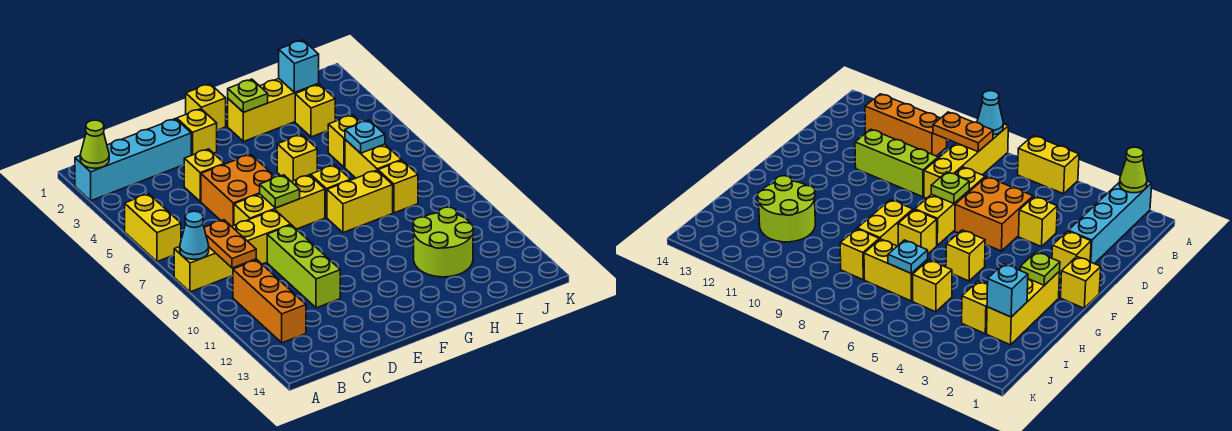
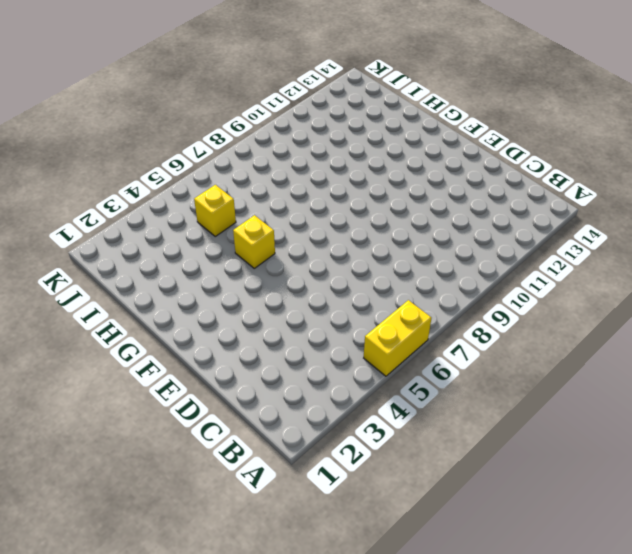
none -> cyan brick A2:D2 level 1
none -> yellow brick A8:D8 level 1
none -> orange brick B10:B12 level 1

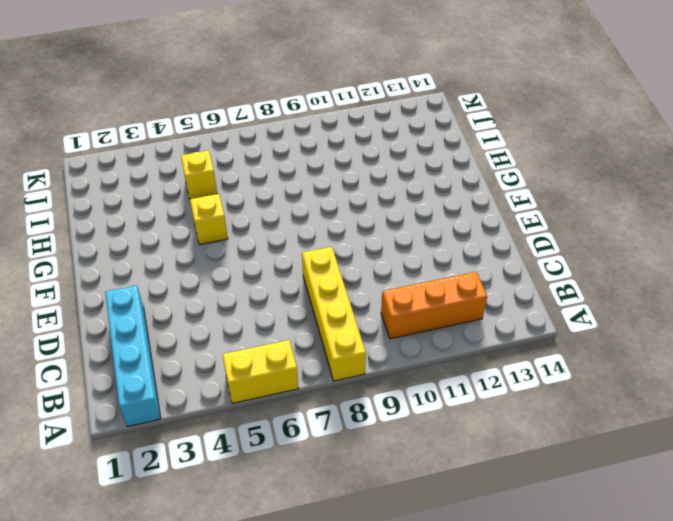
none -> yellow brick D4 level 1
none -> orange brick D5:E6 level 1
none -> yellow brick D7:F7 level 1

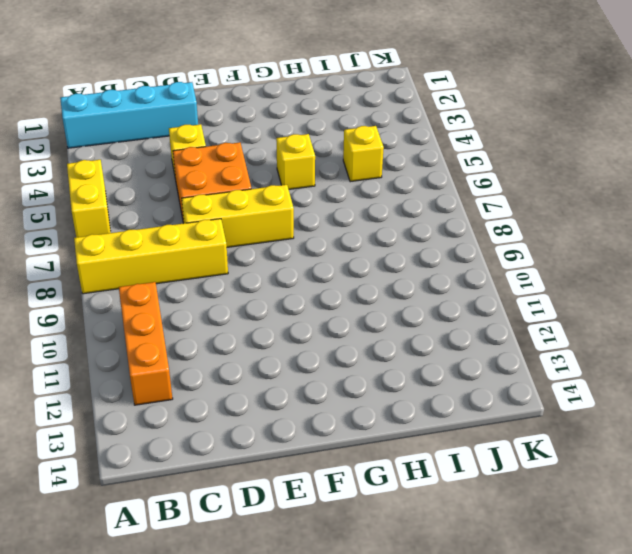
none -> lime brick D9:D11 level 1
none -> yellow brick E2 level 1
none -> yellow brick F1 level 1

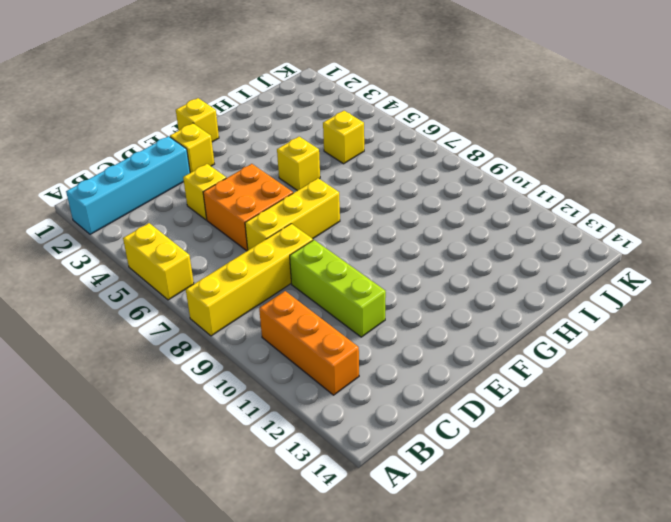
none -> yellow brick G2:I2 level 1
none -> yellow brick G7 level 1
none -> yellow brick G8:H8 level 1

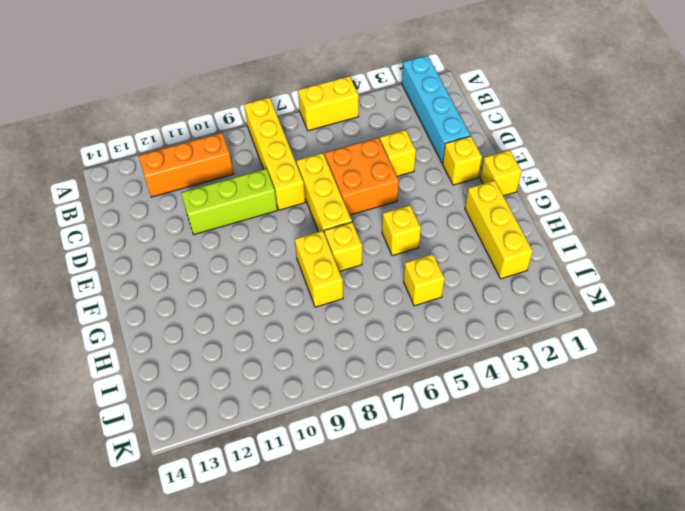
none -> lime round brick H11:I12 level 1
none -> yellow brick I3 level 1
none -> yellow brick I6:I7 level 1

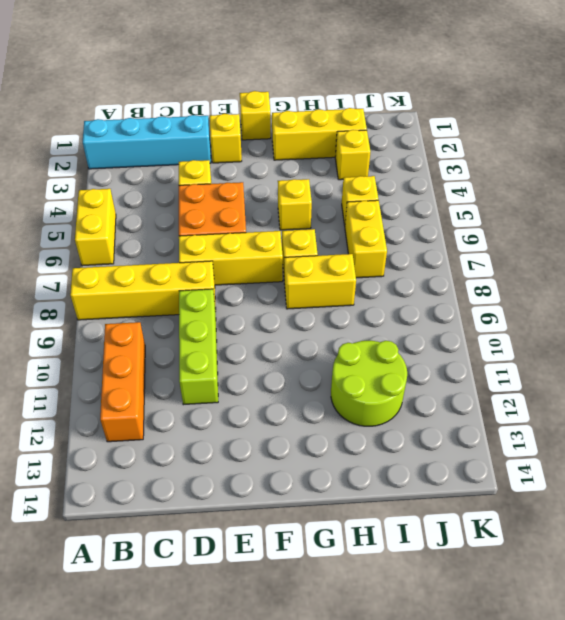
none -> yellow brick I8 level 1
none -> lime cone A2 level 2
none -> cyan cone A8 level 2

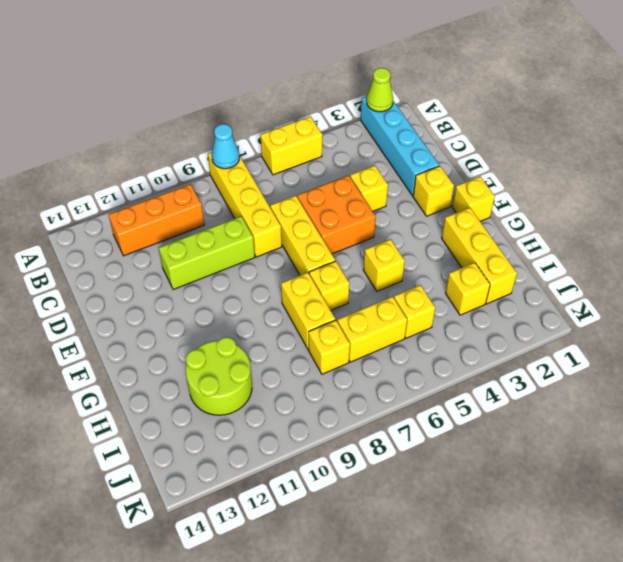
none -> orange plate B8:B9 level 2
none -> lime plate E7 level 2
none -> lime plate G2 level 2

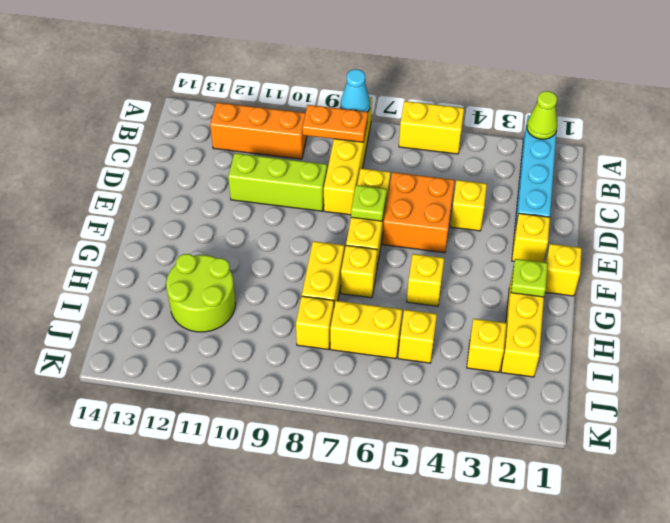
none -> cyan brick I2 level 2
none -> cyan plate I6 level 2

